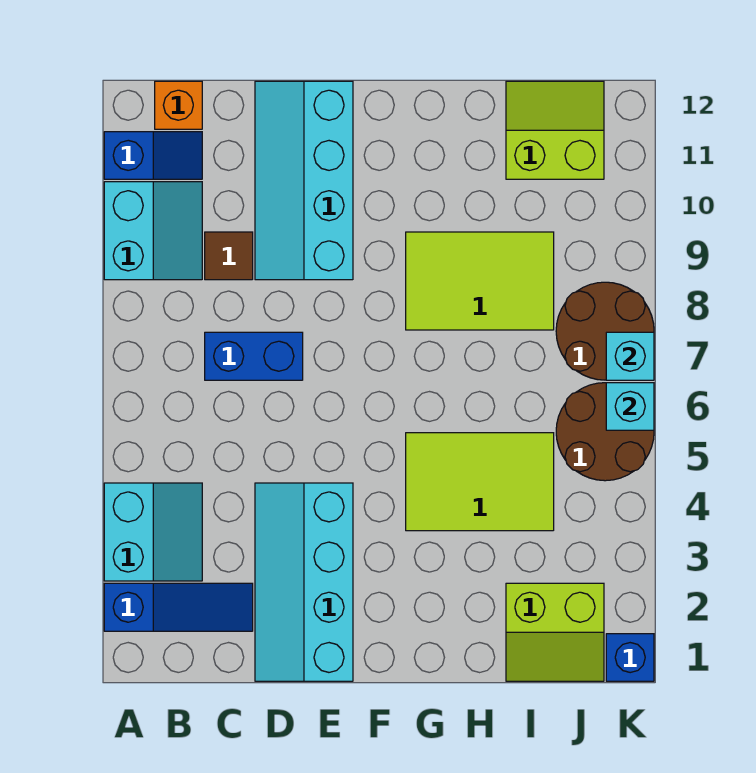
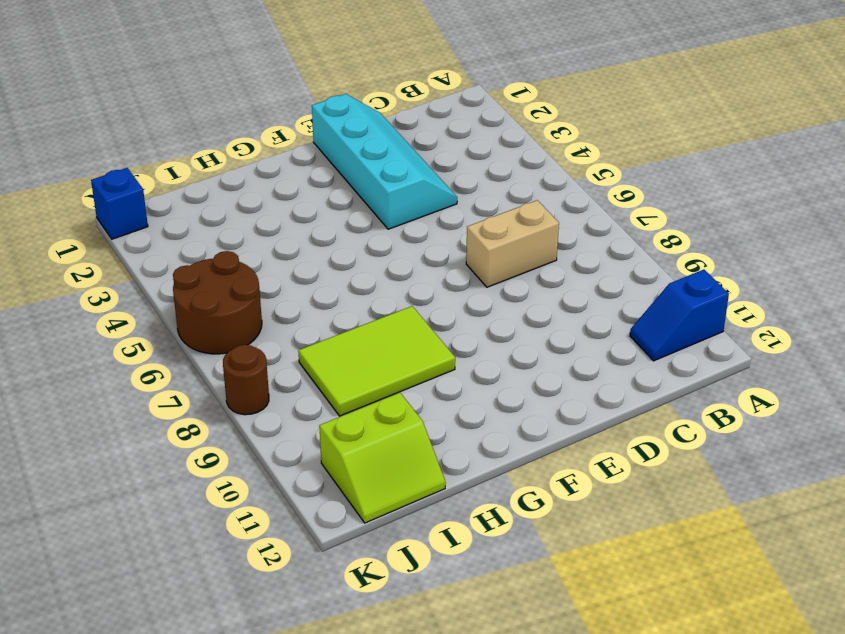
tan brick C7:D7 level 1 -> blue brick C7:D7 level 1
brown round brick K8 level 1 -> brown round brick J7:K8 level 1
none -> blue slope A2:C2 level 1 top A
none -> cyan slope A3:B4 level 1 top A
none -> cyan slope A9:B10 level 1 top A

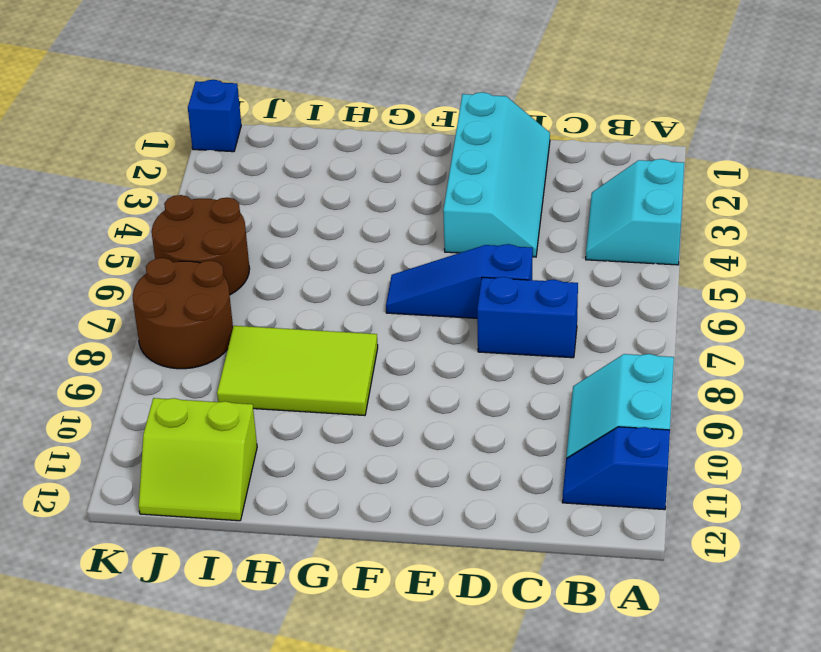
blue slope D6:F6 level 1 top D -> blue slope A2:C2 level 1 top A
none -> orange brick B12 level 1
none -> brown tile C9 level 1
none -> cyan slope D9:E12 level 1 top E

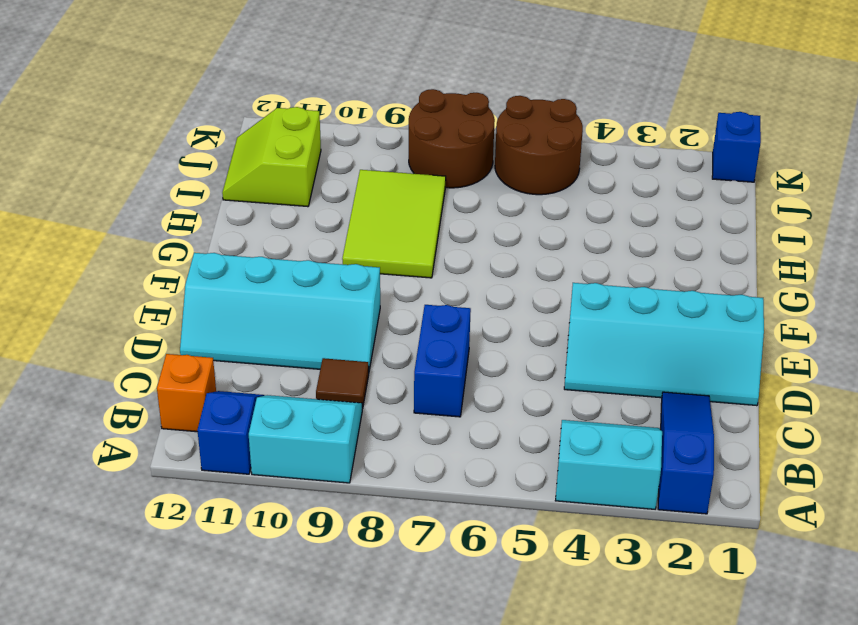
none -> lime tile G4:I5 level 1
none -> lime slope I1:J2 level 1 top 2
none -> cyan brick K6 level 2

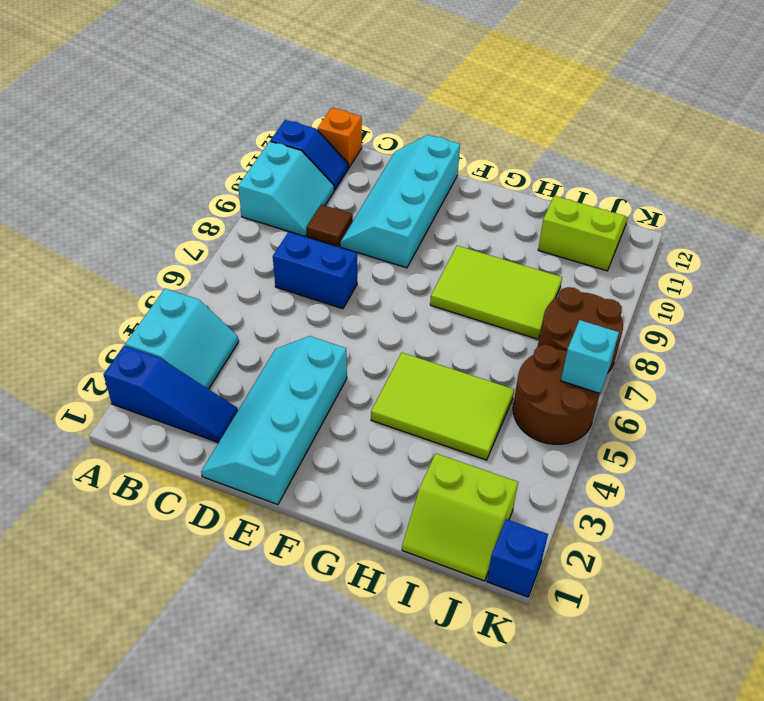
none -> cyan brick K7 level 2

